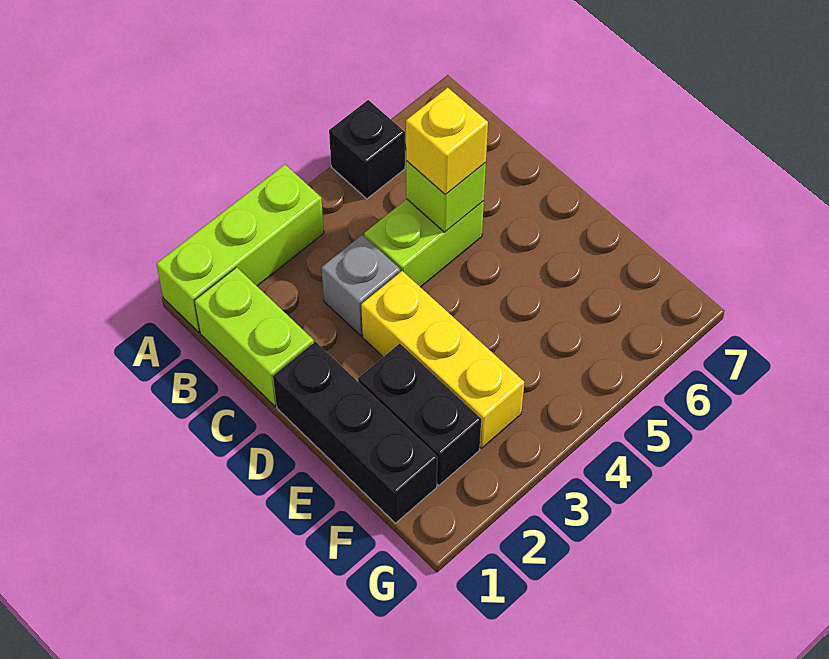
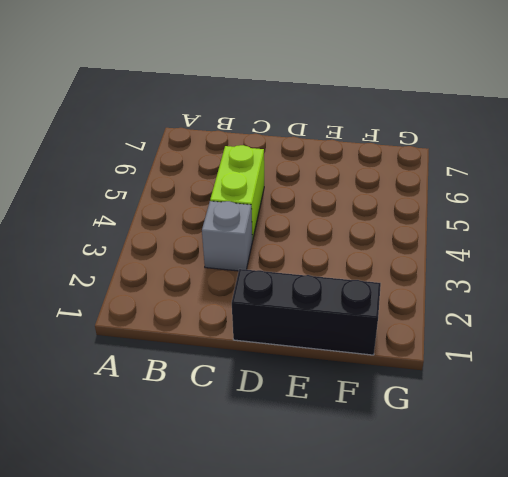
none -> lime brick A1:A3 level 1
none -> black brick A5 level 1

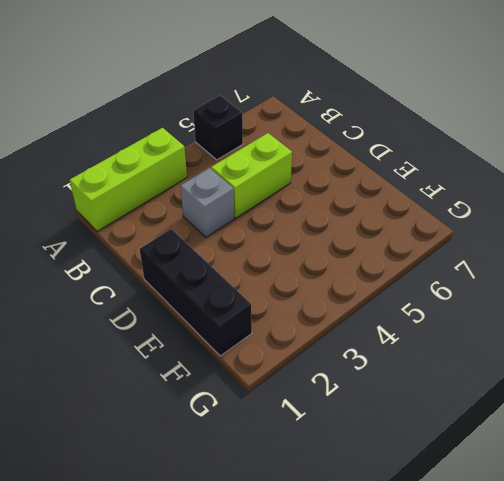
none -> lime brick B1:C1 level 1
none -> yellow brick D3:F3 level 1

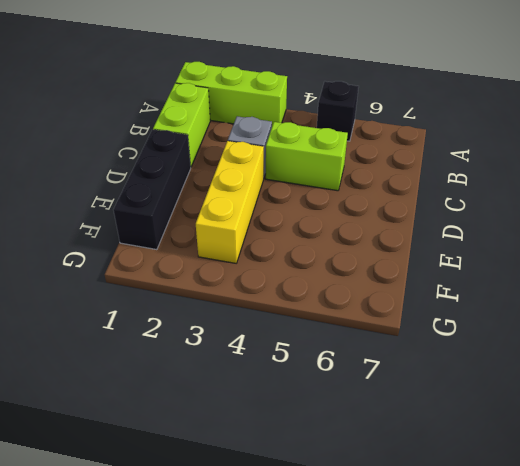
none -> black brick E2:F2 level 1
none -> lime brick C5 level 2

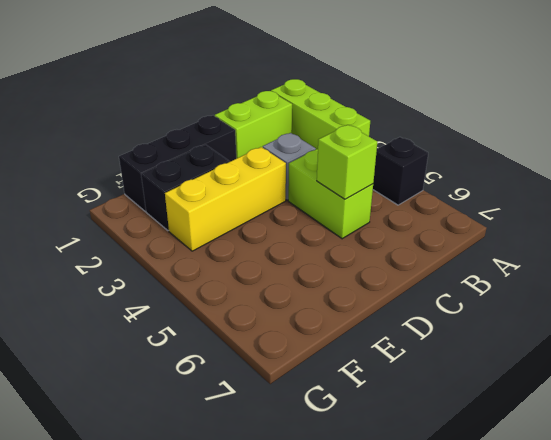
none -> yellow brick C5 level 3

